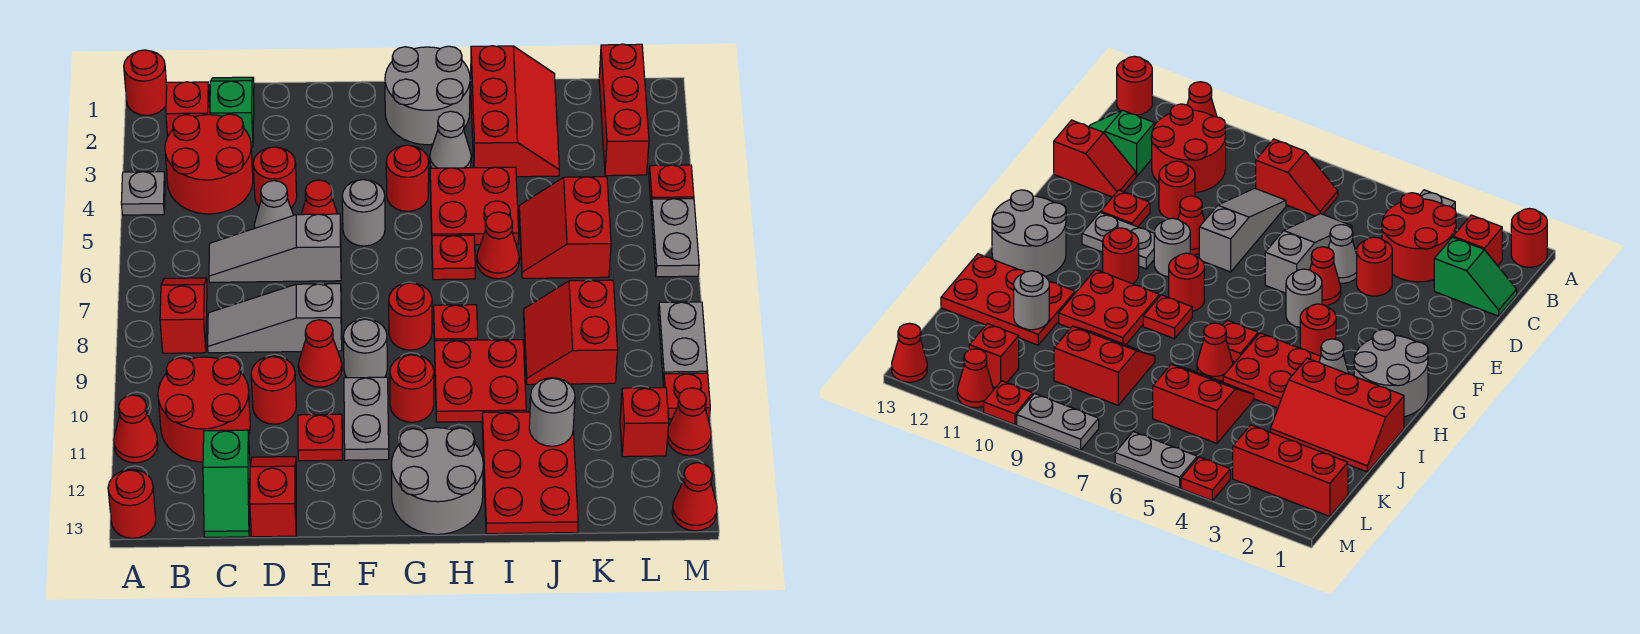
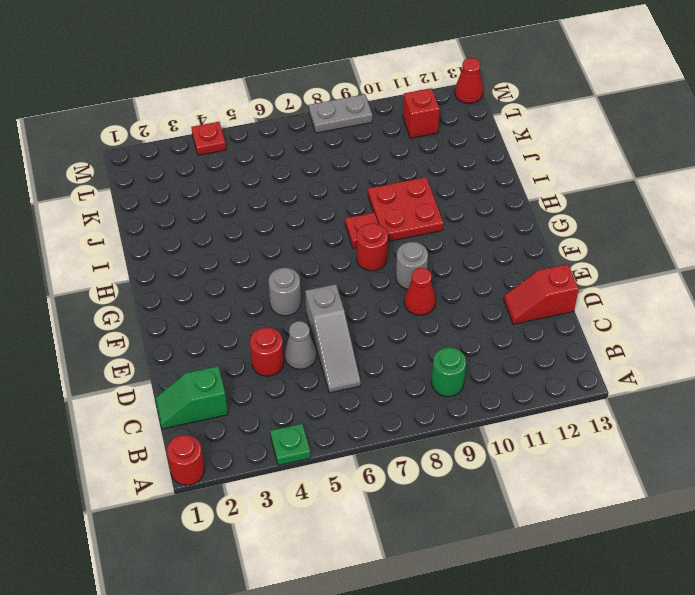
green plate A4 level 1 -> grey plate A4 level 1
green round brick B9 level 1 -> none
none -> red cone A11 level 1
none -> red round brick A13 level 1
none -> red brick B2 level 1
none -> red round brick B3:C4 level 1

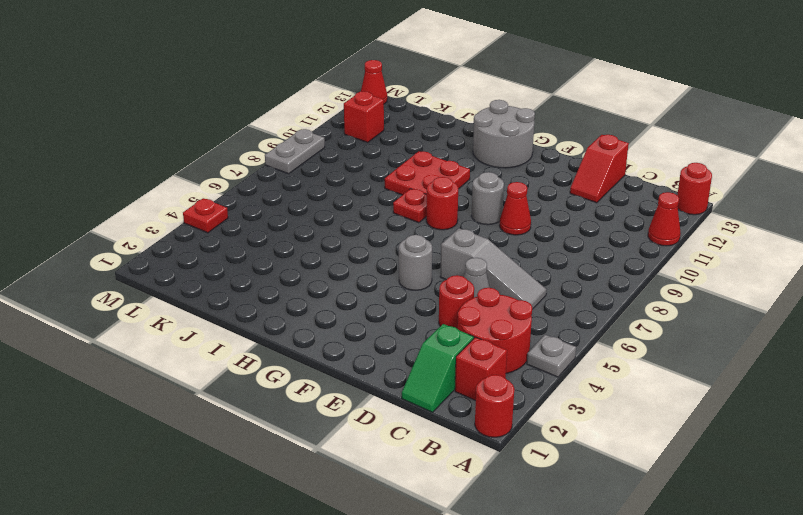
none -> red slope B7:B8 level 1 top 8
none -> red round brick B10:C11 level 1
none -> grey slope C8:E8 level 1 top E
none -> green slope C12:C13 level 1 top 12

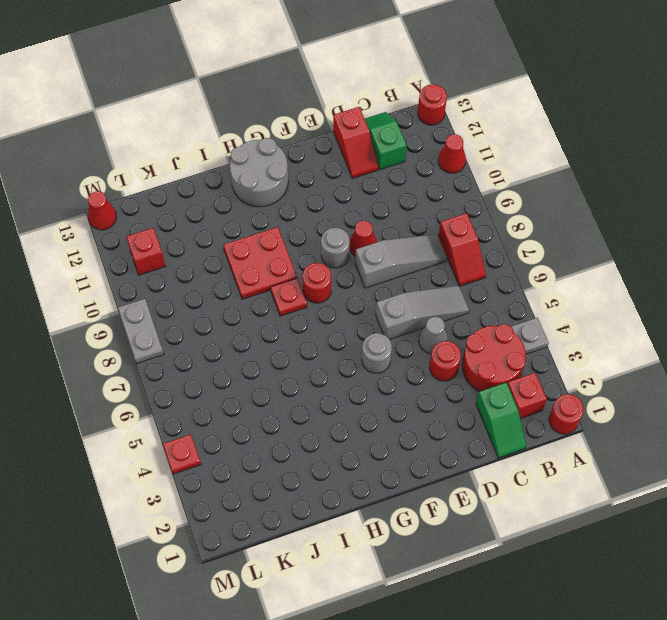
none -> red round brick B10:C11 level 1
none -> red round brick D10 level 1
none -> red cone E5 level 1
none -> red plate E11 level 1

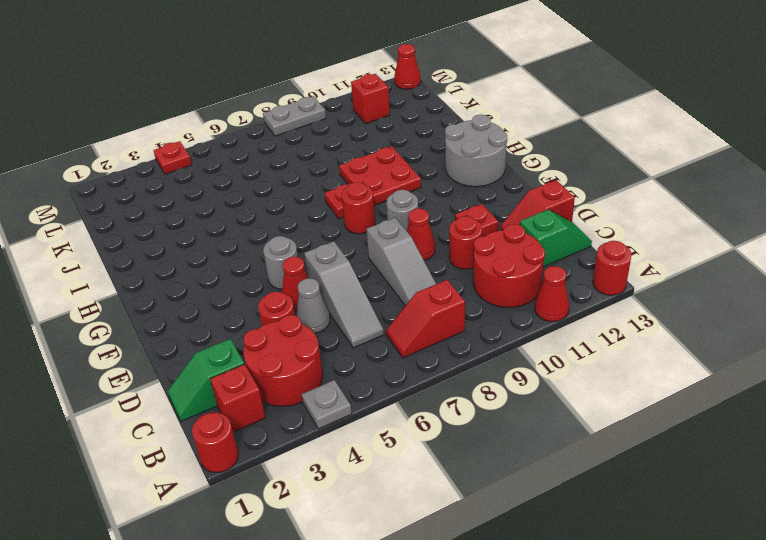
none -> grey plate F10:F11 level 1
none -> grey round brick G1:H2 level 1
none -> red round brick G4 level 1
none -> red round brick G10 level 1

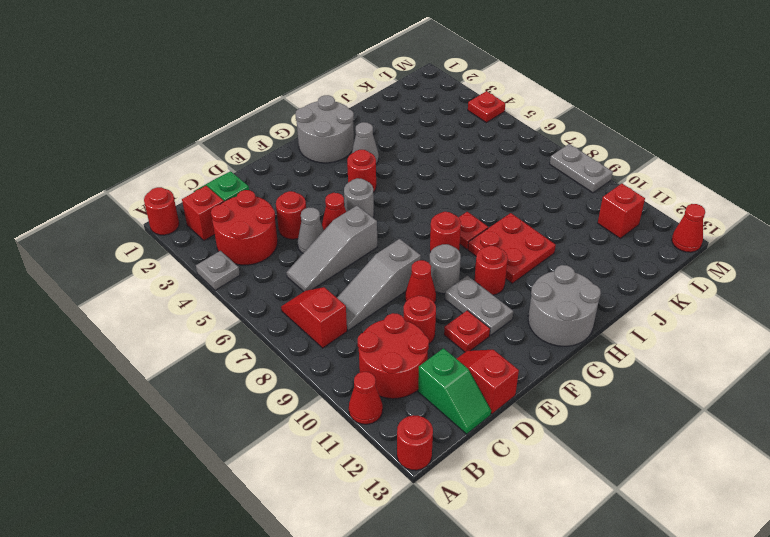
none -> red plate H4:I5 level 1
none -> red plate H6 level 1
none -> red slope I1:J3 level 1 top I
none -> red cone I6 level 1

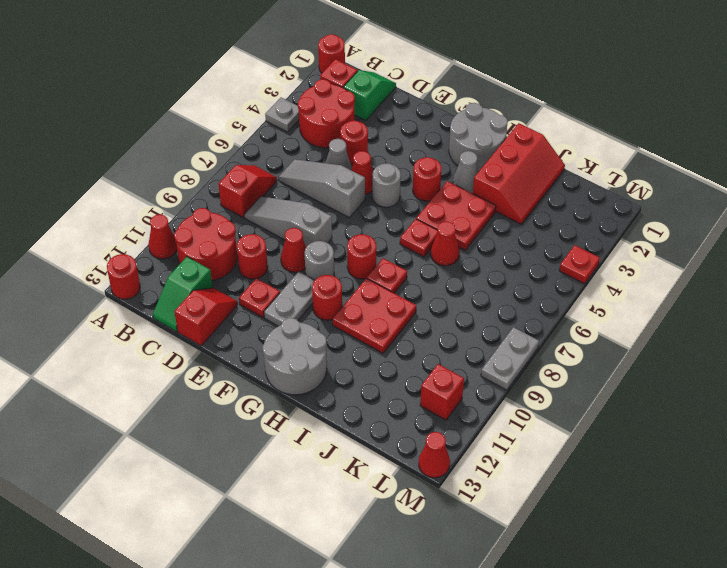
none -> red plate I11:J13 level 1
none -> red slope J5:K6 level 1 top K
none -> red slope J8:K9 level 1 top K
none -> red brick L1:L3 level 1

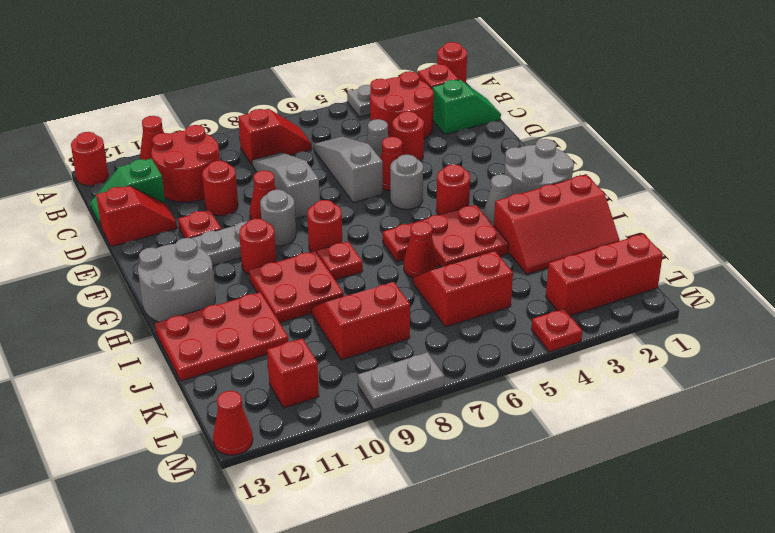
none -> grey plate M5:M6 level 1
none -> red plate M10 level 1
none -> red cone M11 level 1
none -> grey round brick J11 level 2

